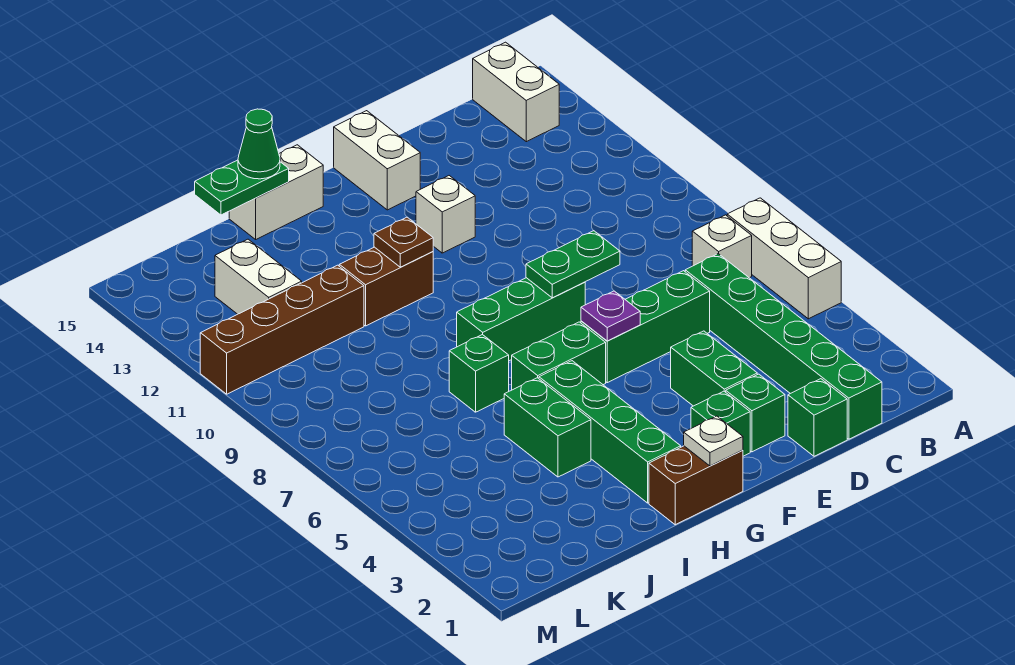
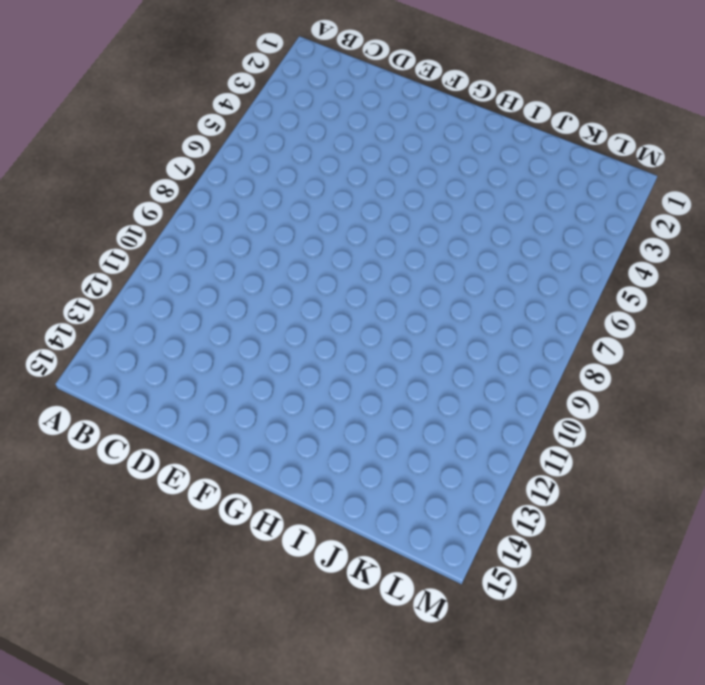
none -> white brick A5:A7 level 1
none -> white brick B7 level 1
none -> white brick B14:B15 level 1

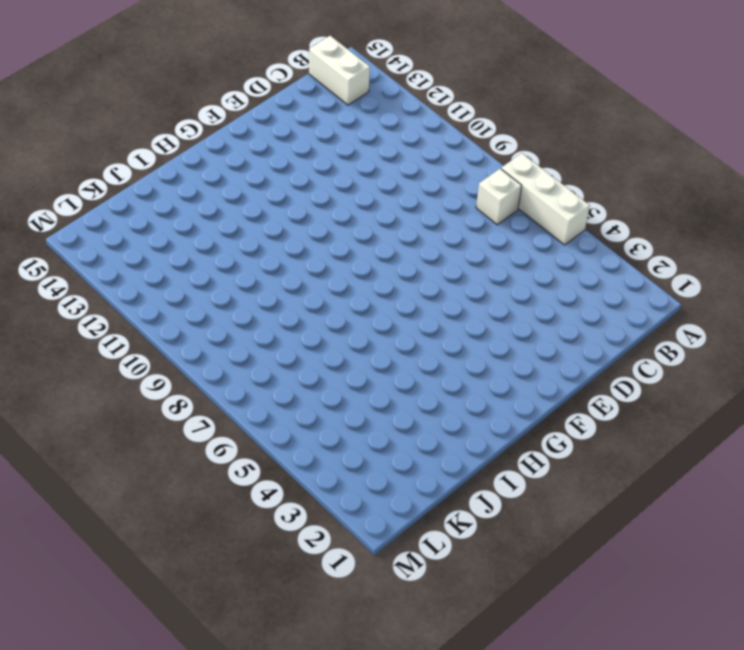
none -> green brick C1:C6 level 1
none -> green brick D1 level 1
none -> green brick D6:F6 level 1

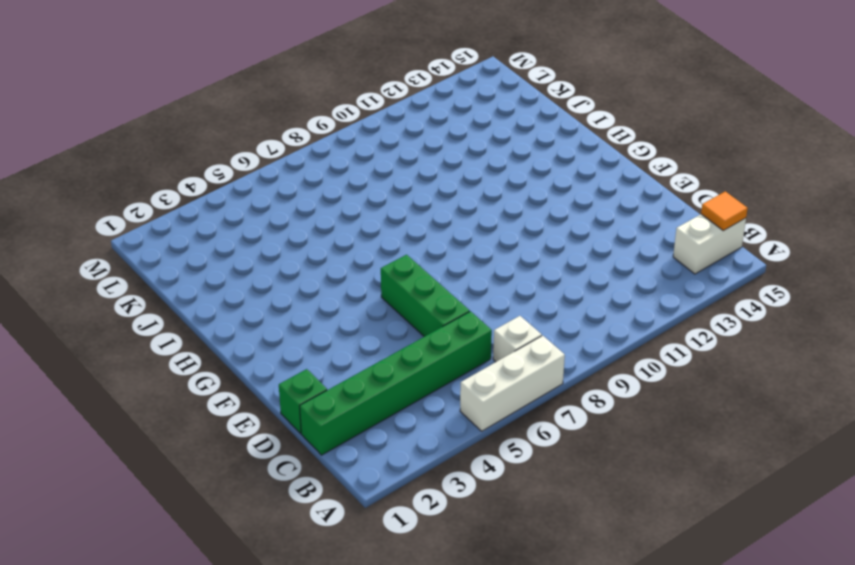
orange tile B15 level 2 -> none
none -> green brick E2 level 1
none -> green brick E3:E4 level 1
none -> green brick F2 level 1

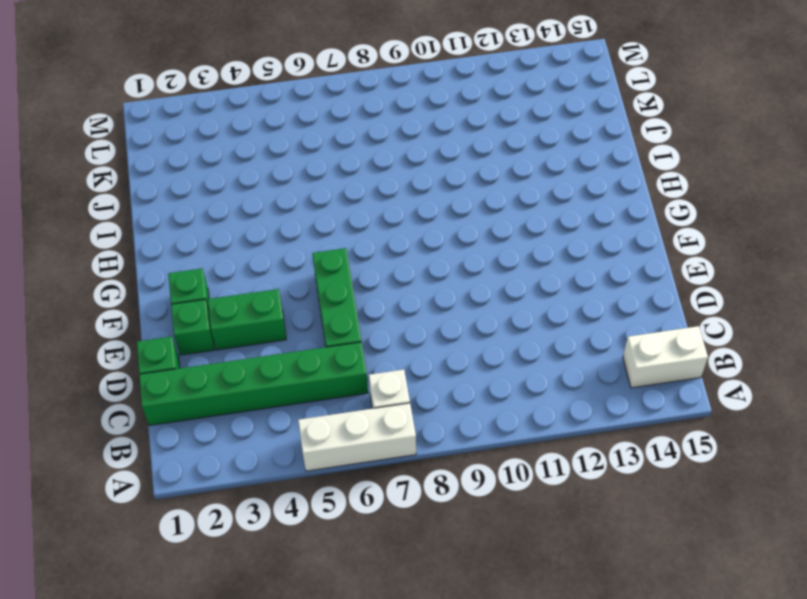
none -> green brick F8:H8 level 1
none -> white brick F12 level 1
none -> white brick F14:F15 level 1

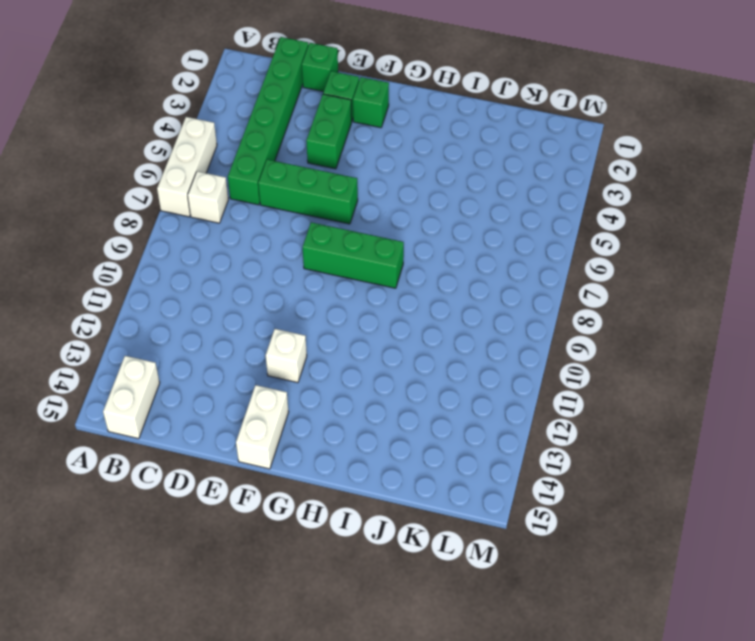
none -> brown brick G1:H1 level 1
none -> green brick G6:H6 level 1
none -> green brick H2:H5 level 1

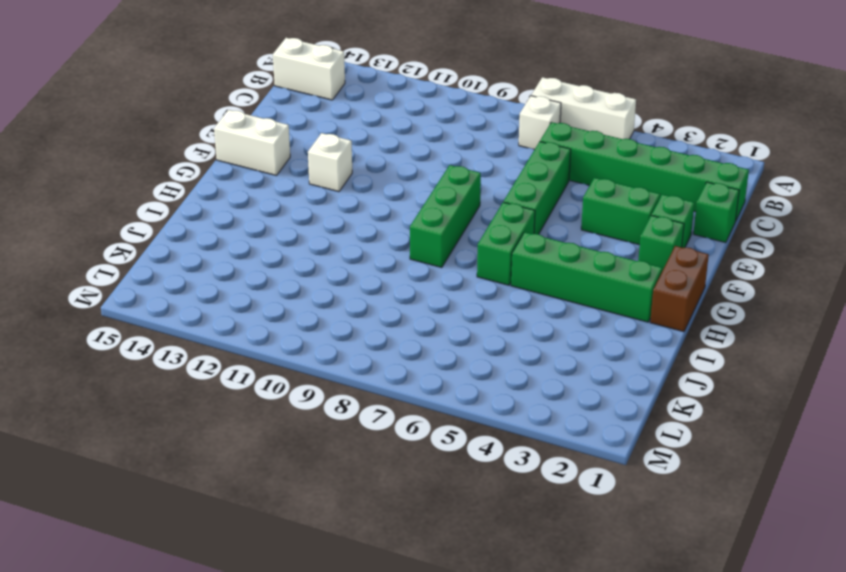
none -> brown brick H11:I11 level 1
none -> white brick H15:I15 level 1
none -> green brick I4:I5 level 1

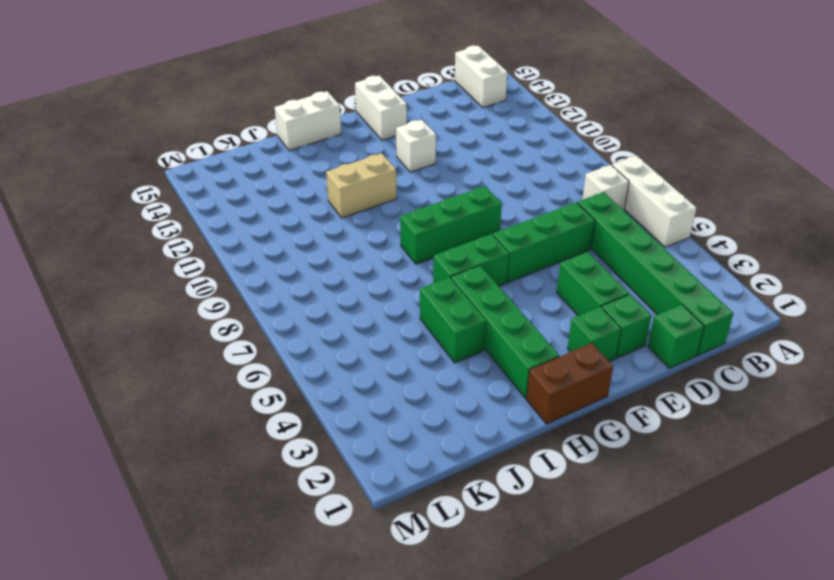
tan brick H11:I11 level 1 -> brown brick H11:I11 level 1
none -> green brick I7 level 1
none -> brown brick J11:M11 level 1
none -> white brick K12:K13 level 1

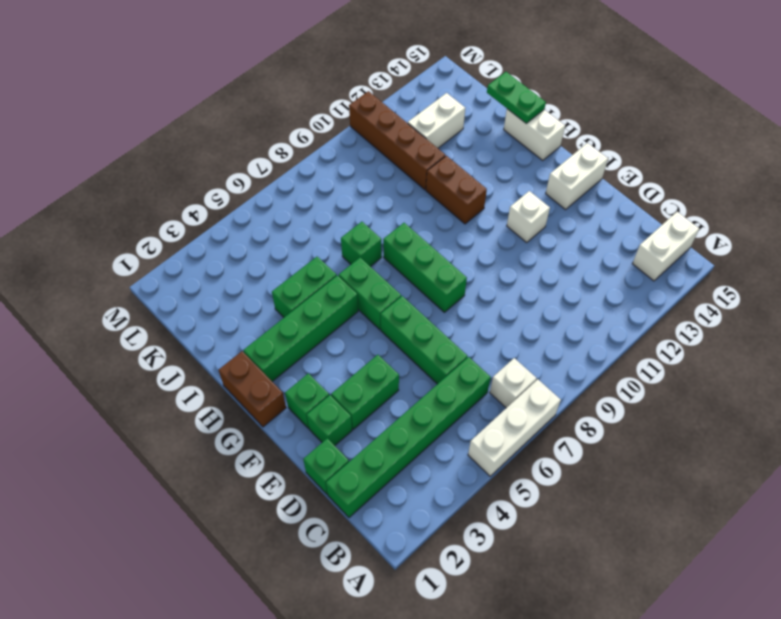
none -> green plate E8:F8 level 2
none -> purple plate F6 level 2
none -> white plate G1 level 2

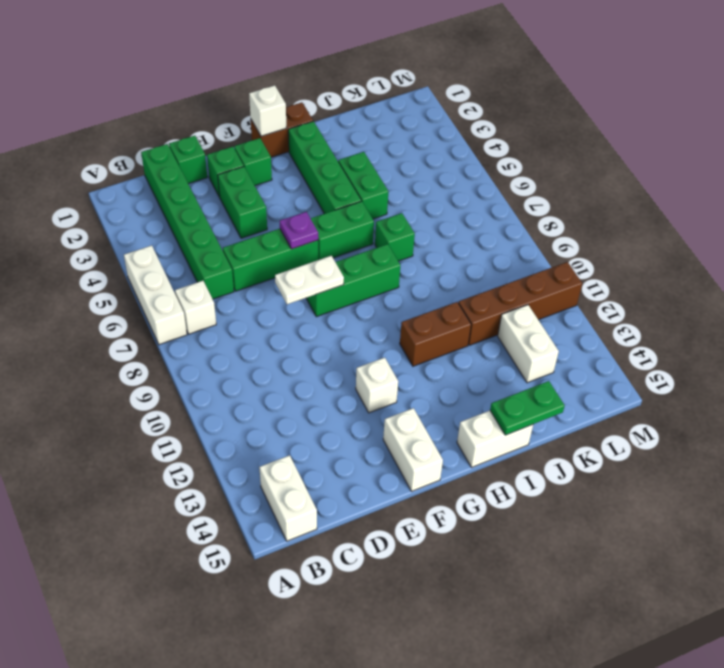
white plate E8:F8 level 2 -> green plate E8:F8 level 2
white brick G1 level 2 -> white plate G1 level 2
none -> brown plate H11 level 2
none -> green cone I15 level 3

